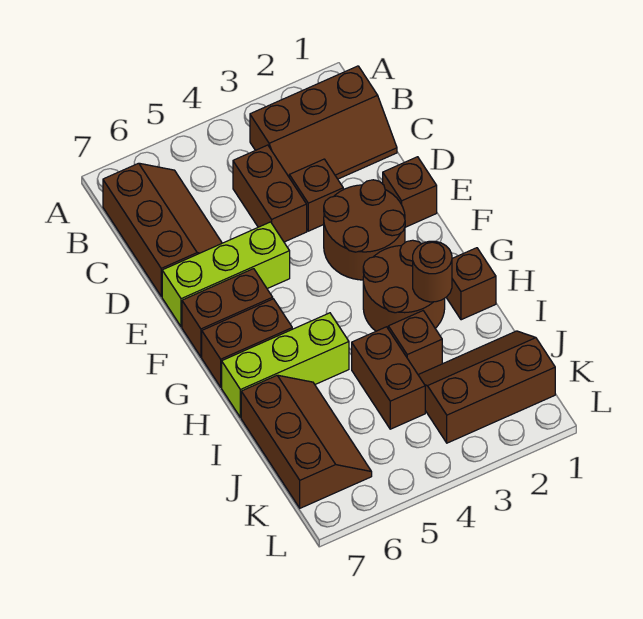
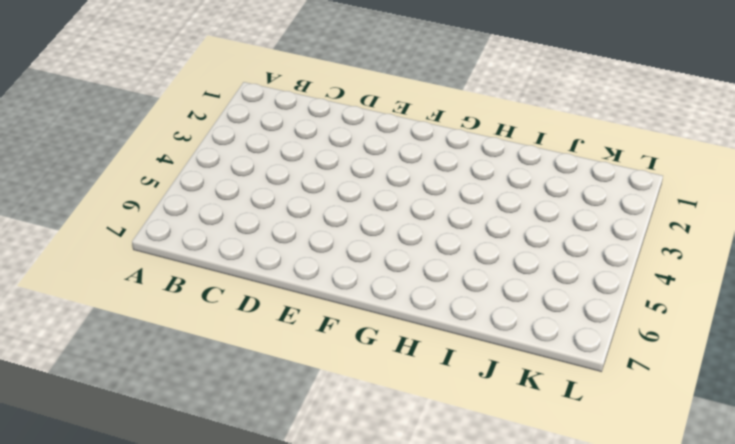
none -> brown slope B1:C3 level 1 top B
none -> brown slope B6:D7 level 1 top 7
none -> brown brick C4:D4 level 1

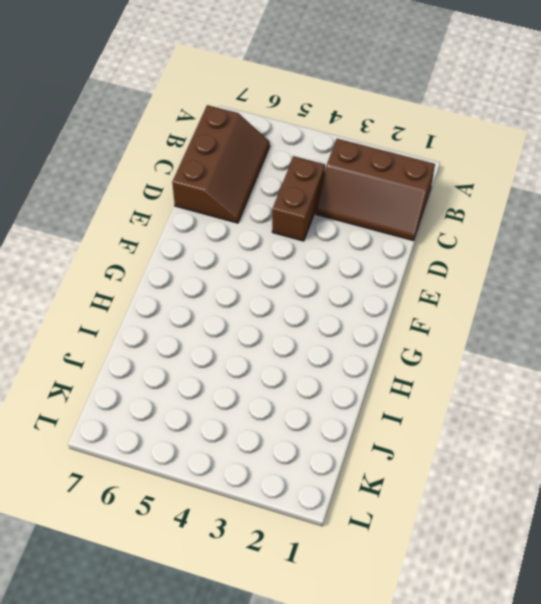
none -> brown brick D3 level 1
none -> brown brick E1 level 1
none -> brown round brick E2:F3 level 1

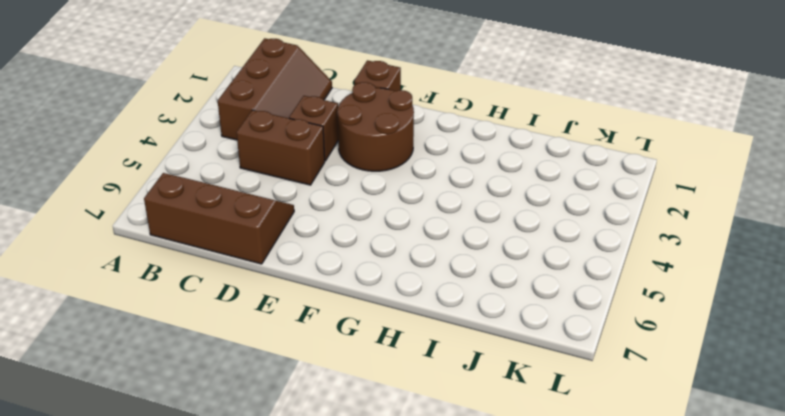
none -> lime brick E5:E7 level 1
none -> brown brick F6:F7 level 1
none -> brown round brick G2:H3 level 1

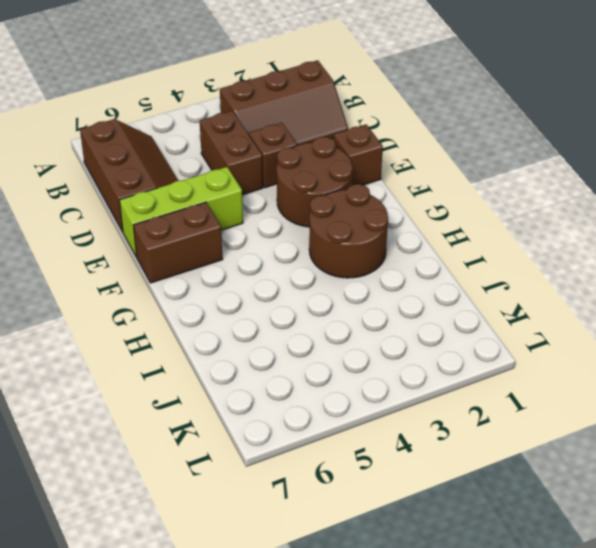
none -> brown brick G6:G7 level 1
none -> brown brick H1 level 1
none -> lime brick H5:H7 level 1

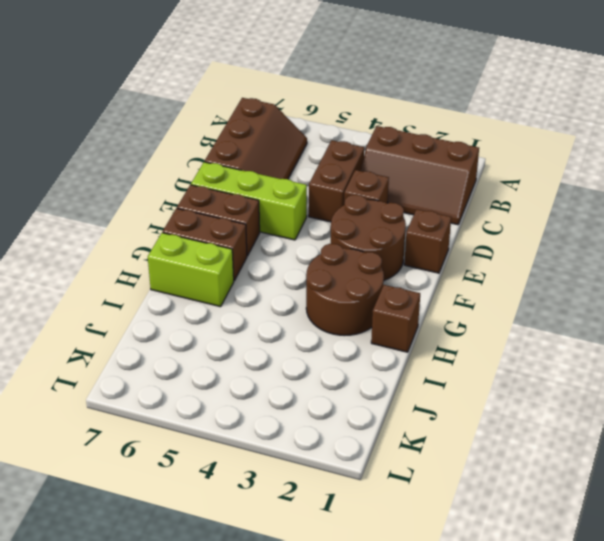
lime brick H6:H7 level 1 -> lime brick H5:H7 level 1
none -> brown brick I3 level 1
none -> brown brick I4:J4 level 1
none -> brown slope I6:K7 level 1 top 7

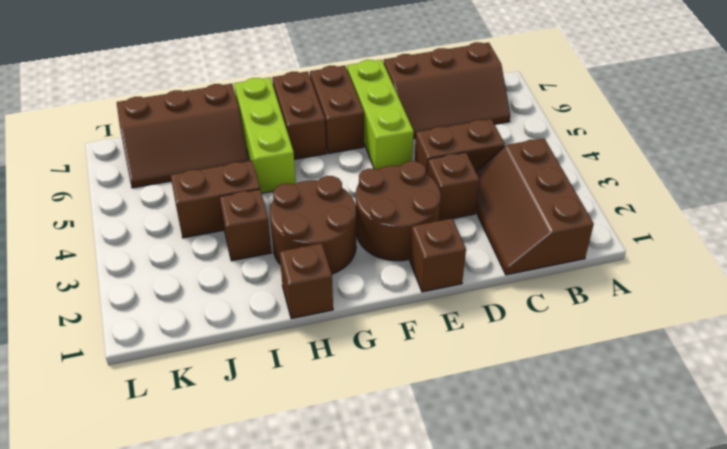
none -> brown slope J1:K3 level 1 top K
none -> brown round brick H2 level 2

